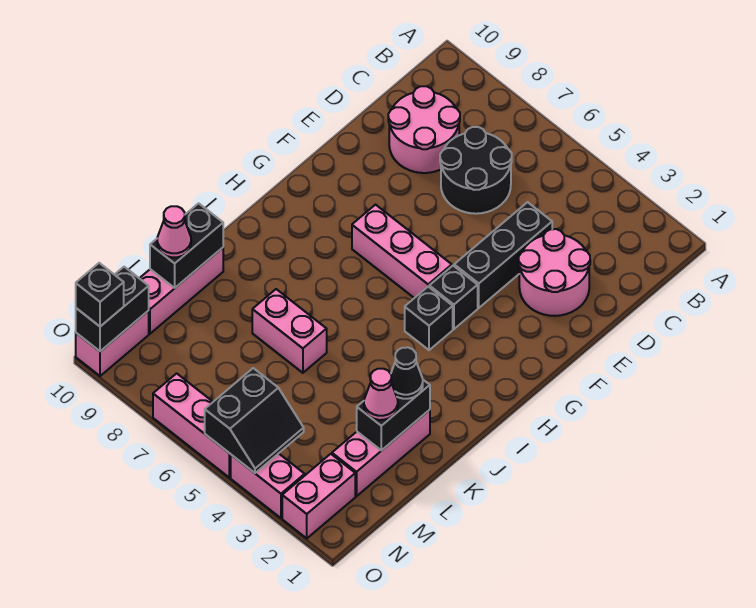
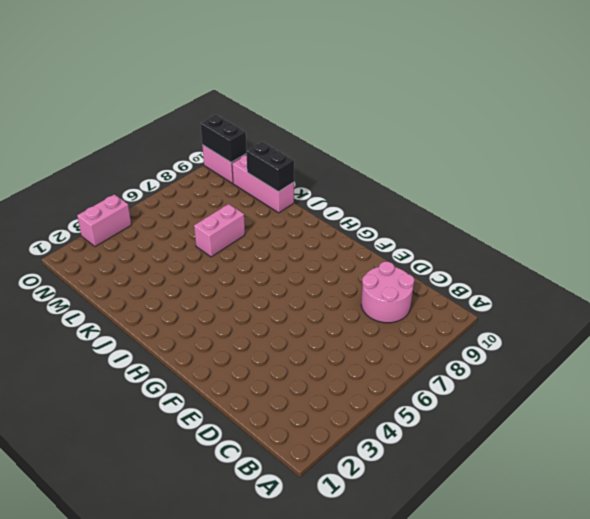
none -> black round brick C6:D7 level 1
none -> pink round brick D2:E3 level 1
none -> black brick D4:F4 level 1

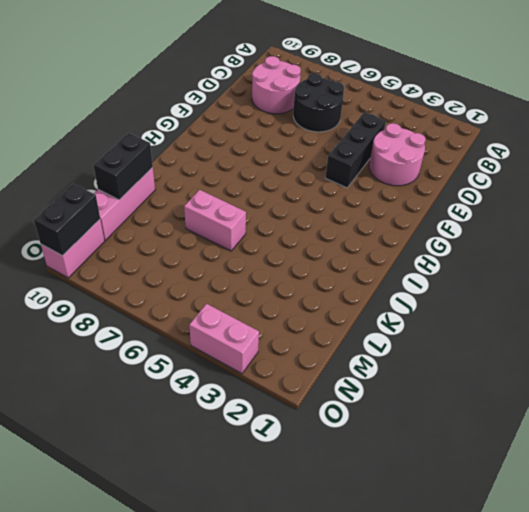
none -> black brick G4 level 1
none -> pink brick G5:G7 level 1
none -> black brick H4 level 1

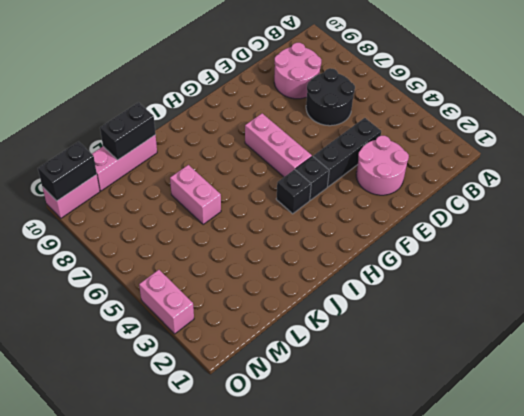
none -> pink brick K2:M2 level 1
none -> pink brick N2:O2 level 1
none -> pink brick O5:O7 level 1

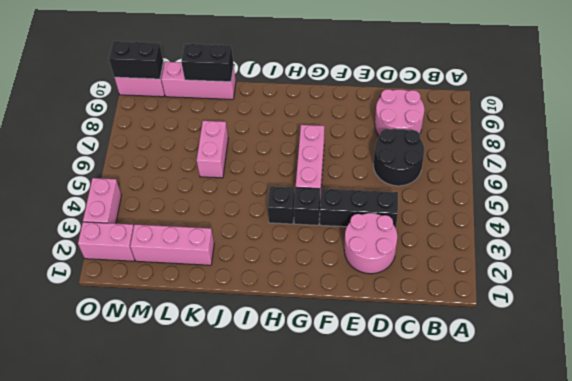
none -> pink brick O5:O7 level 1
none -> black brick K2:L2 level 2
none -> black slope N4:O5 level 2 top 5

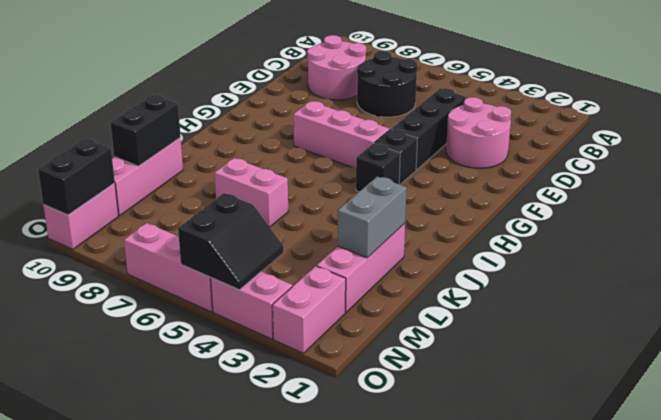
grey brick K2:L2 level 2 -> black brick K2:L2 level 2
none -> black cone K2 level 3
none -> pink cone L2 level 3
none -> pink cone L10 level 3

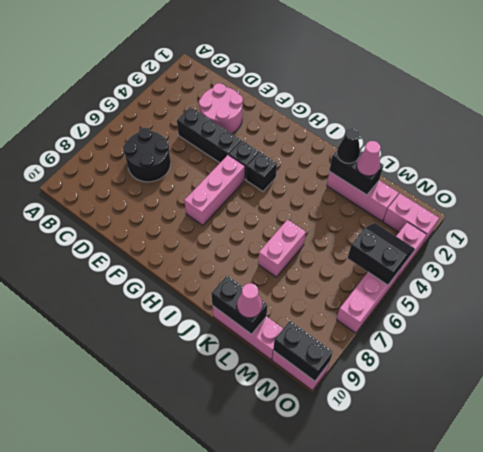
none -> pink round brick C8:D9 level 1
none -> black brick O10 level 3

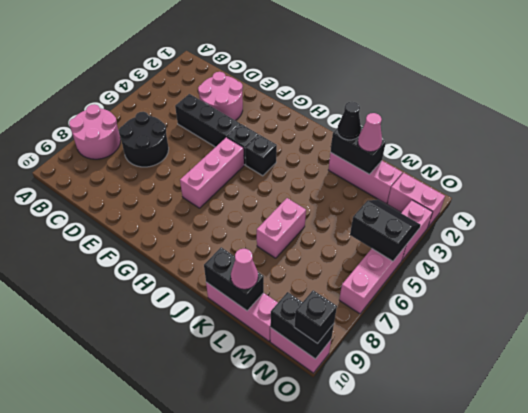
pink round brick A7:B8 level 1 -> pink round brick C8:D9 level 1

